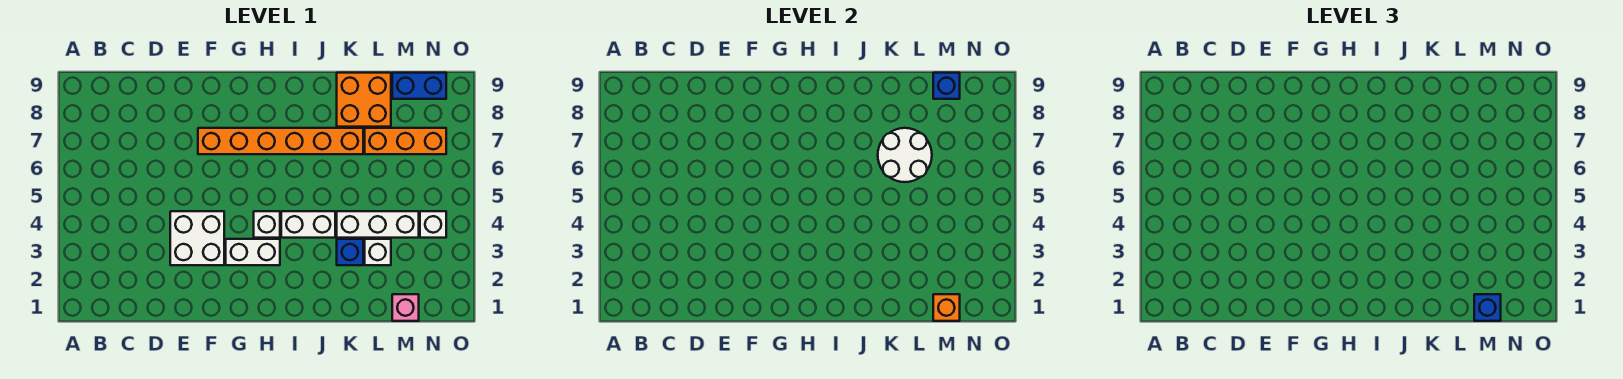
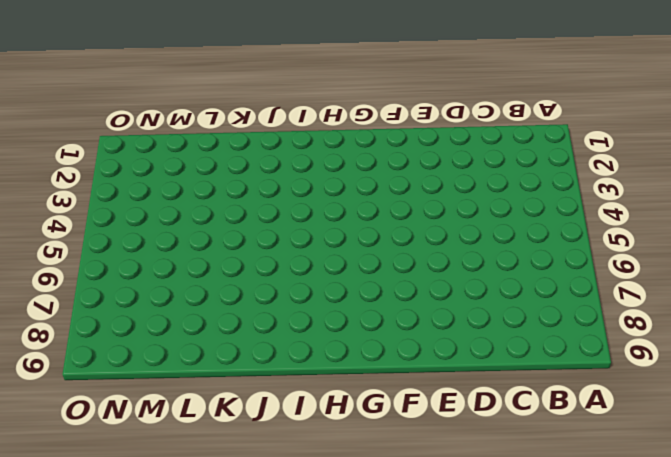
none -> white brick E3:F4 level 1
none -> orange brick F7:K7 level 1
none -> white brick G3:H3 level 1

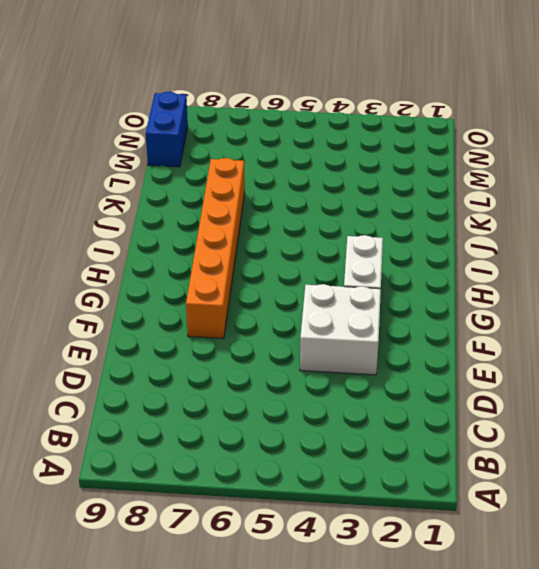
none -> white brick H4 level 1
none -> white brick I4:J4 level 1
none -> blue brick K3 level 1

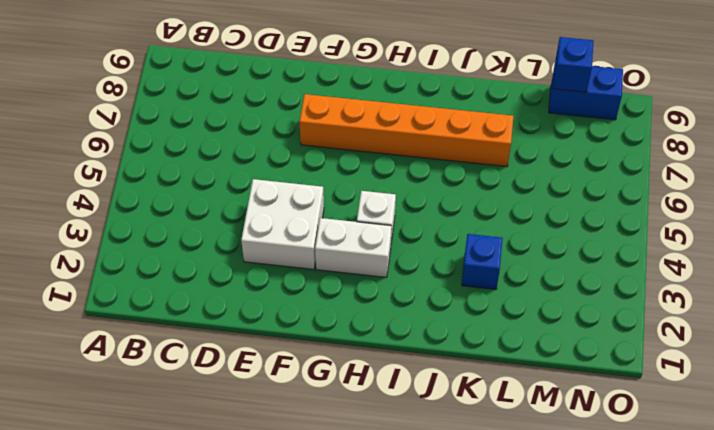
none -> white brick I4:J4 level 1
none -> white brick K4:M4 level 1
none -> orange brick K8:L9 level 1

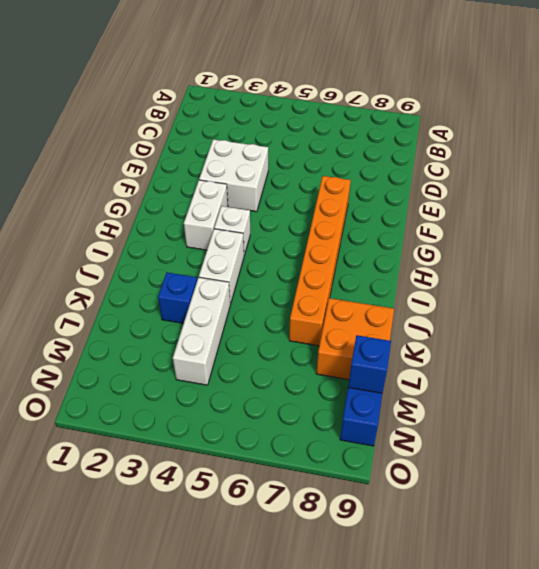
none -> white brick L3 level 1
none -> orange brick L7:N7 level 1
none -> pink brick M1 level 1

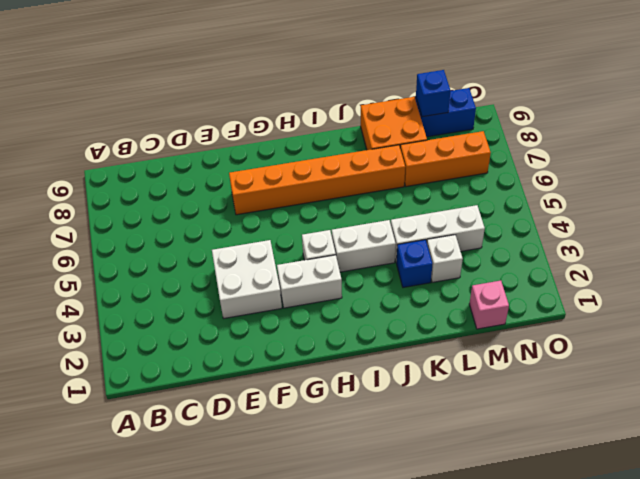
none -> white brick N4 level 1
none -> white round brick K6:L7 level 2
none -> orange brick M1 level 2

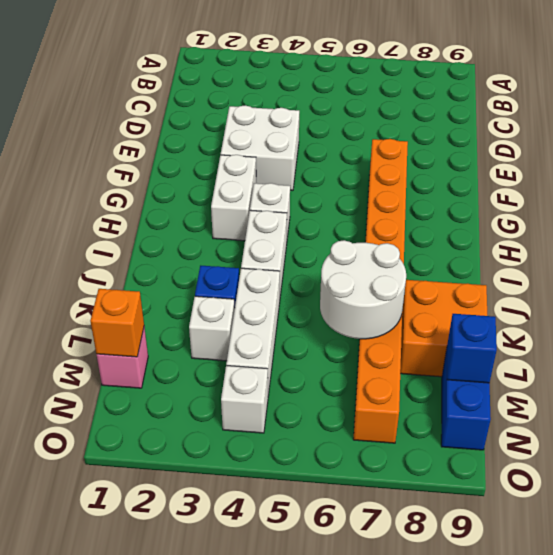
none -> blue brick M1 level 3

